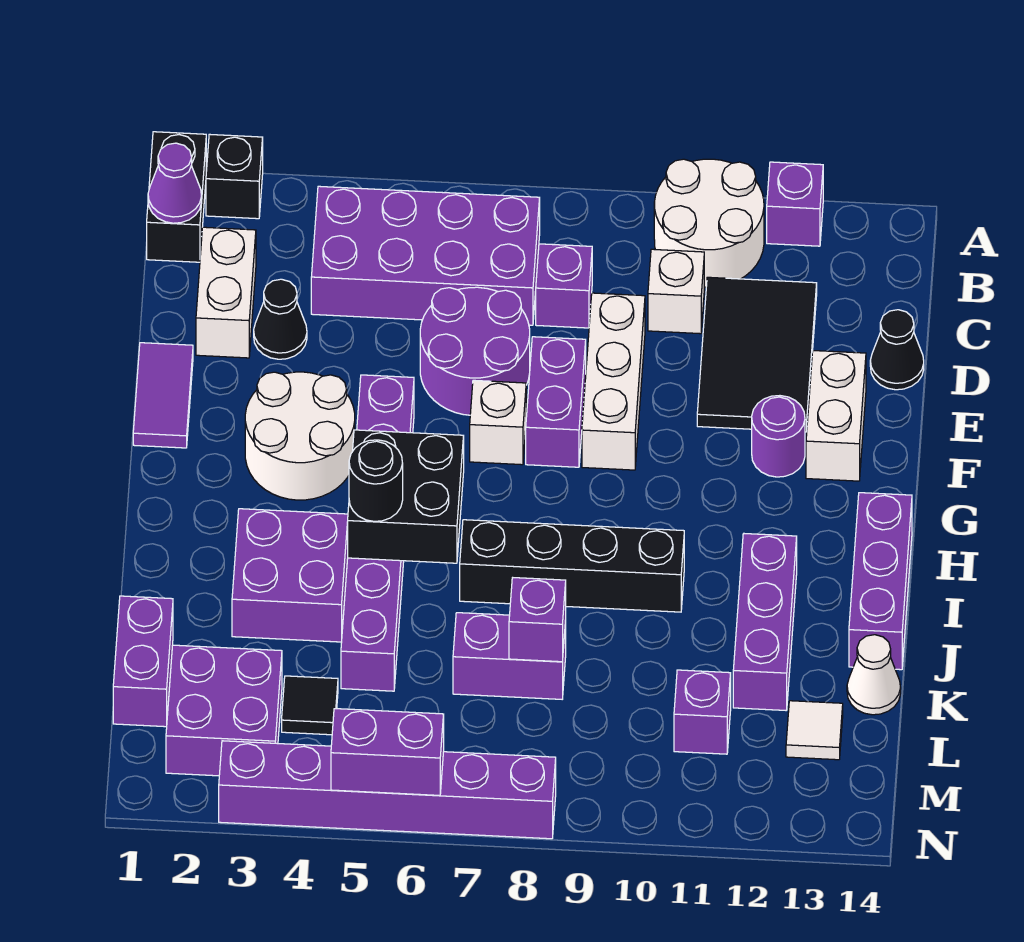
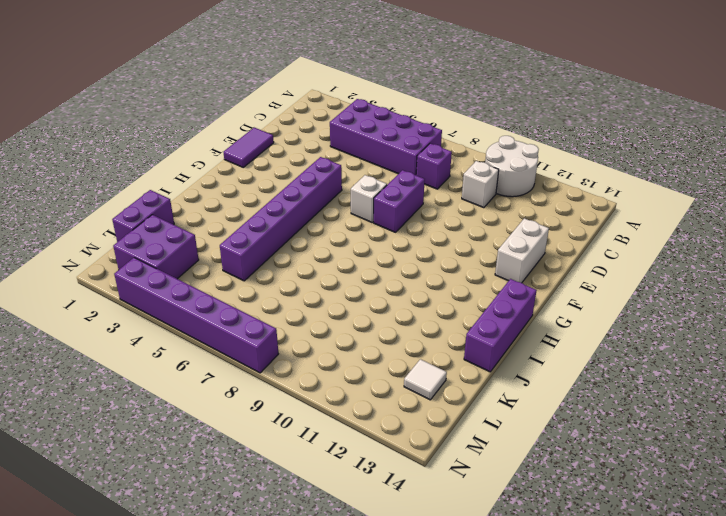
none -> black brick A1:B1 level 1
none -> black brick A2 level 1
none -> purple brick A12 level 1
none -> white brick C2:D2 level 1

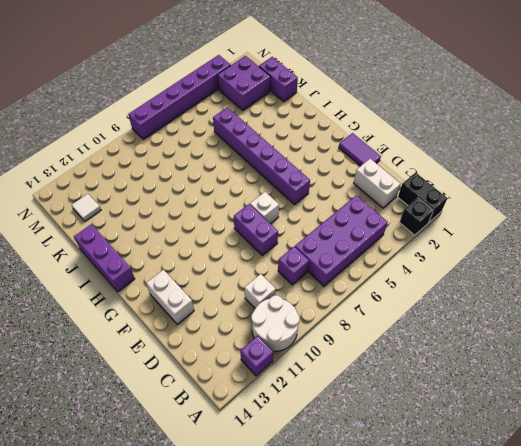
none -> black tile C11:E12 level 1
none -> black cone D3 level 1
none -> purple round brick D6:E7 level 1
none -> white brick D9:F9 level 1

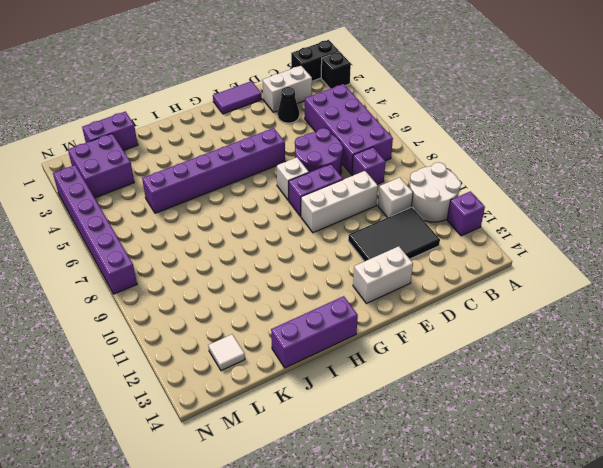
none -> black cone D14 level 1
none -> white round brick F3:G4 level 1
none -> purple round brick F12 level 1
none -> purple brick I3:J4 level 1

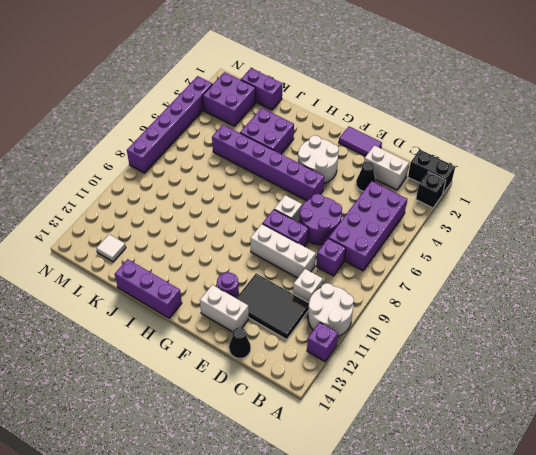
none -> black brick I7:I10 level 1
none -> purple brick I12:K12 level 1
none -> purple brick K7:K8 level 1
none -> white cone K14 level 1

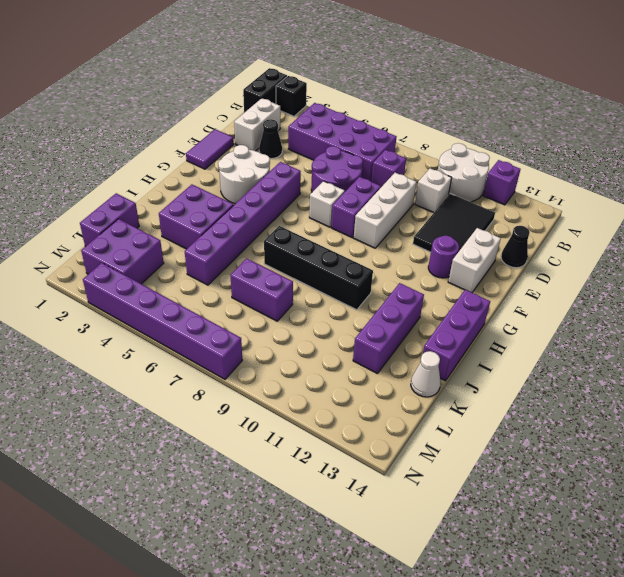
none -> black tile L4 level 1
none -> purple brick L11 level 1
none -> white tile L13 level 1
none -> purple cone B1 level 2

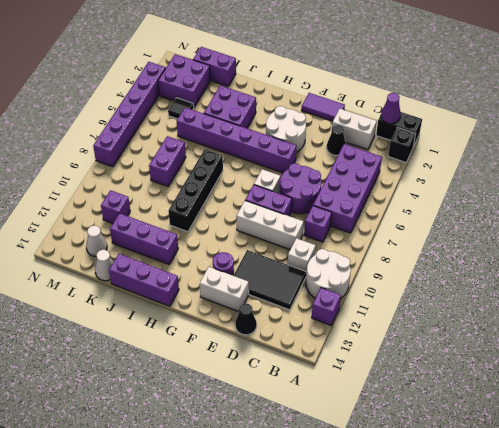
white cone L13 level 1 -> white tile L13 level 1
none -> black brick H5:I6 level 2
none -> purple brick K8 level 2
none -> purple brick N5:N6 level 2
none -> black round brick I5 level 3

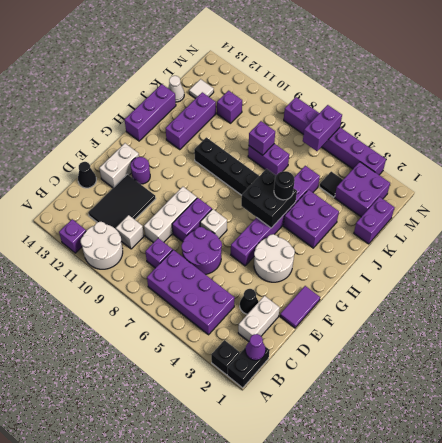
purple brick M6:N6 level 2 -> purple brick N5:N6 level 2

